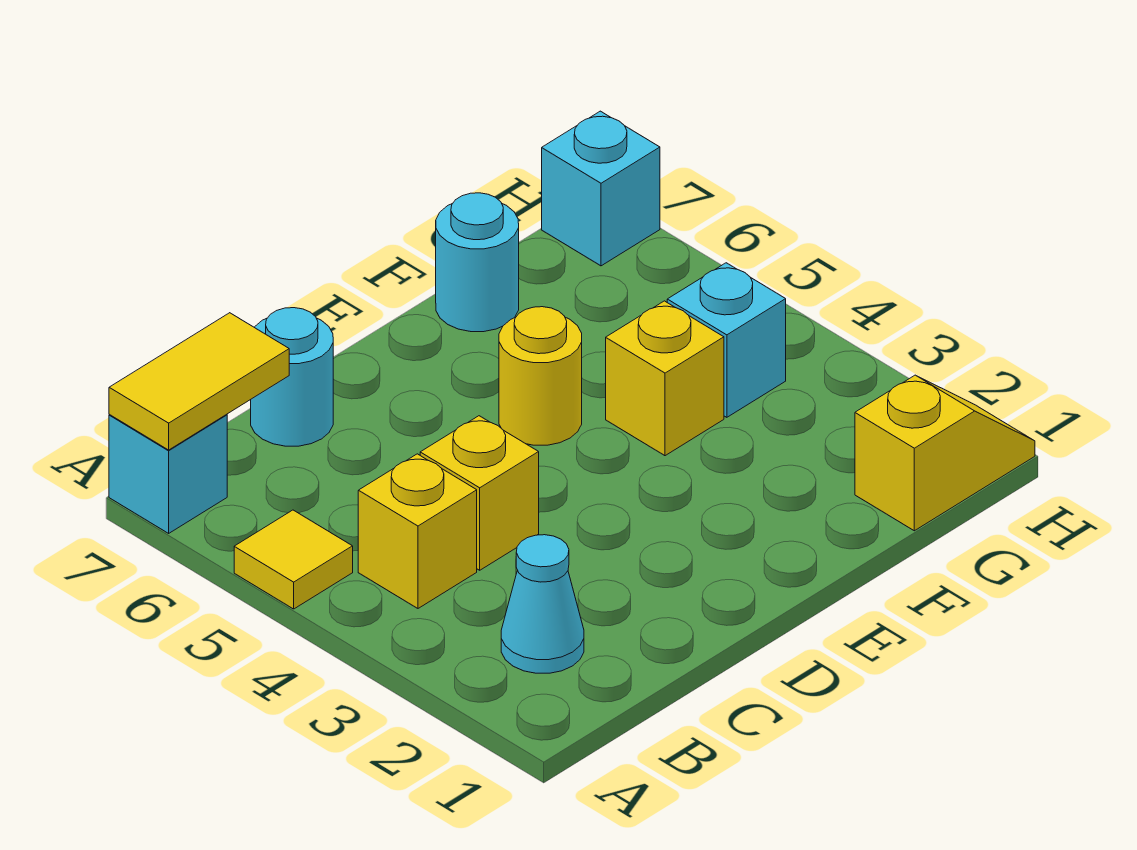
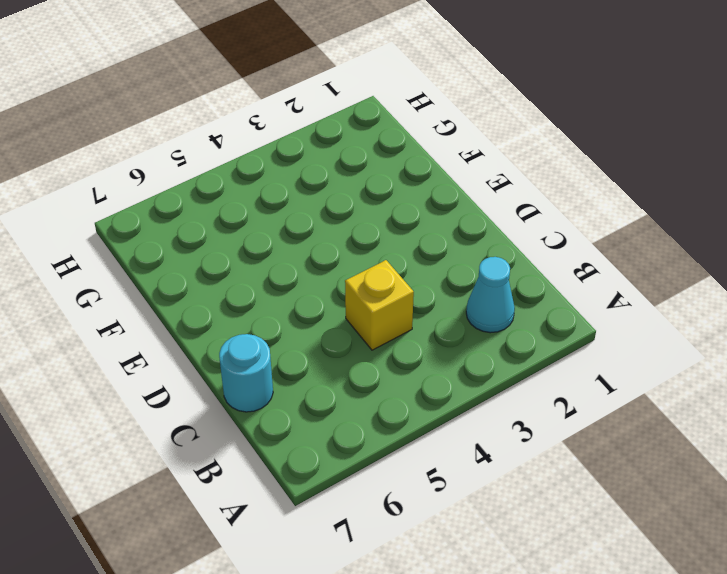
none -> yellow tile A5 level 1
none -> cyan brick A7 level 1
none -> yellow brick B4 level 1

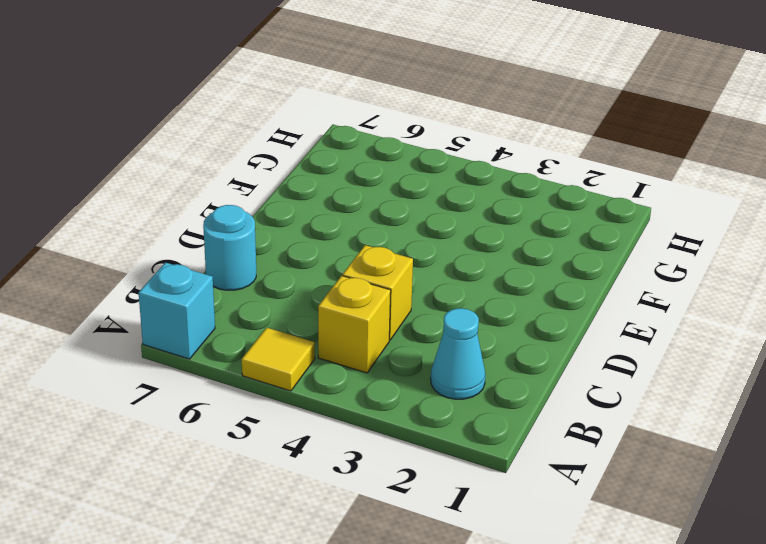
none -> yellow round brick E5 level 1
none -> yellow brick F4 level 1
none -> cyan round brick F7 level 1

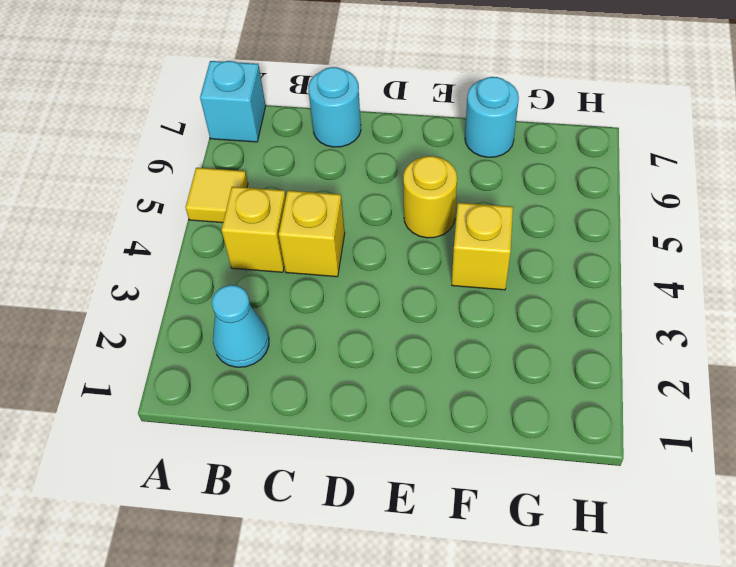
none -> yellow slope G1:H1 level 1 top G
none -> cyan brick G4 level 1
none -> cyan brick H7 level 1

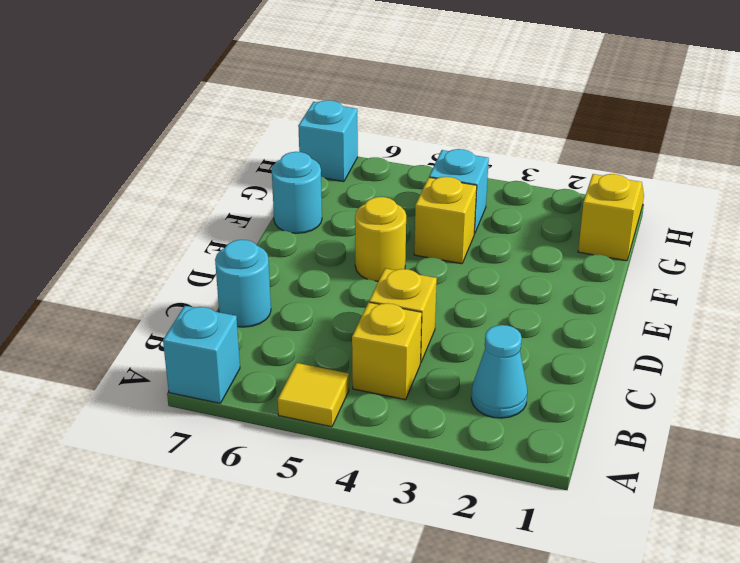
none -> yellow tile A7:B7 level 2

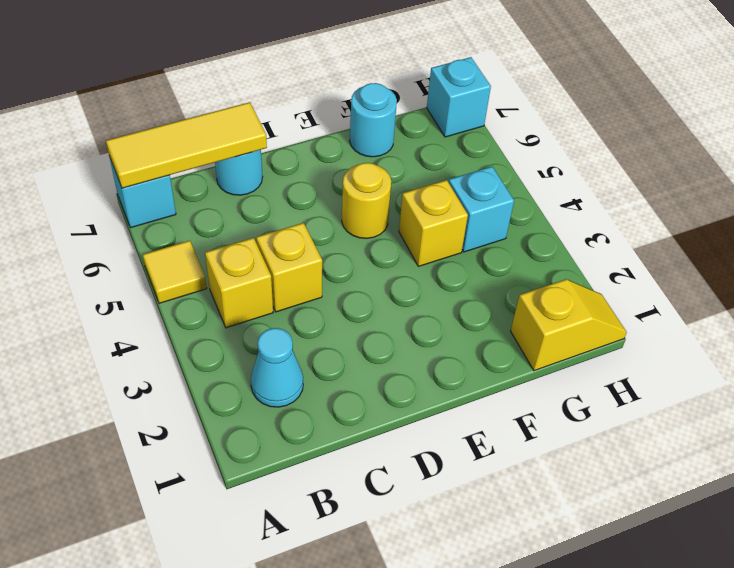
yellow tile A7:C7 level 2 -> yellow tile A7:B7 level 2

